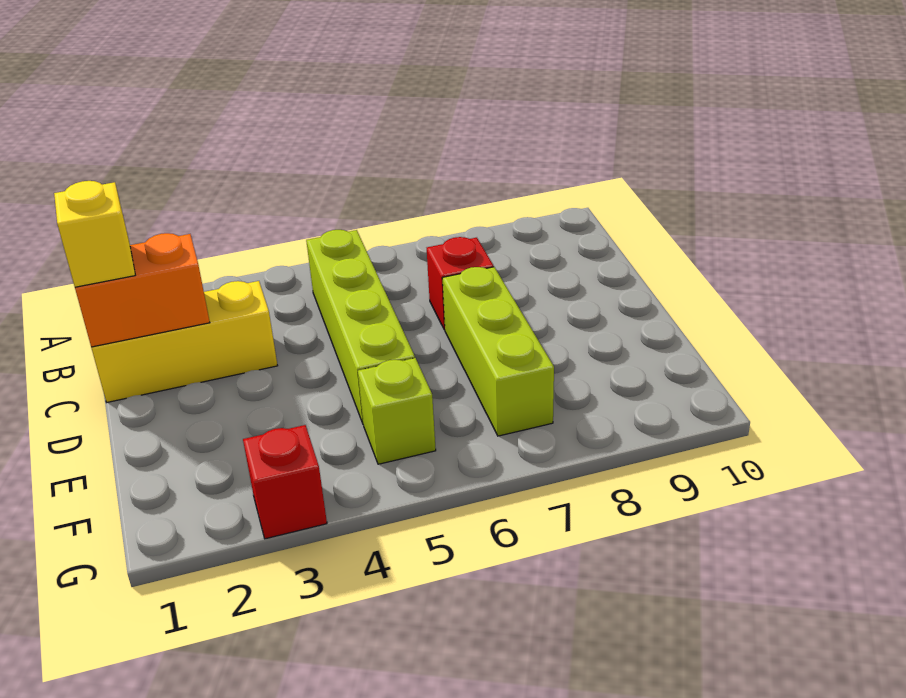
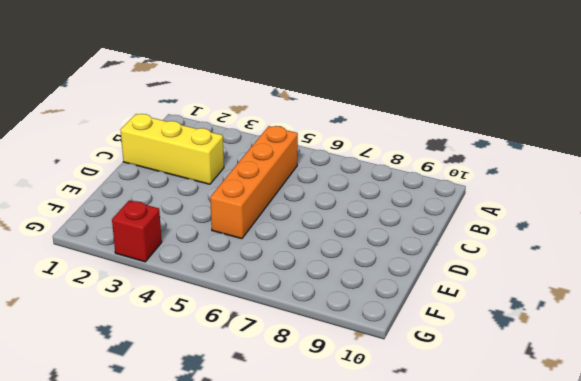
orange brick B5:E5 level 1 -> lime brick B5:E5 level 1
none -> red brick C7 level 1
none -> lime brick D7:F7 level 1

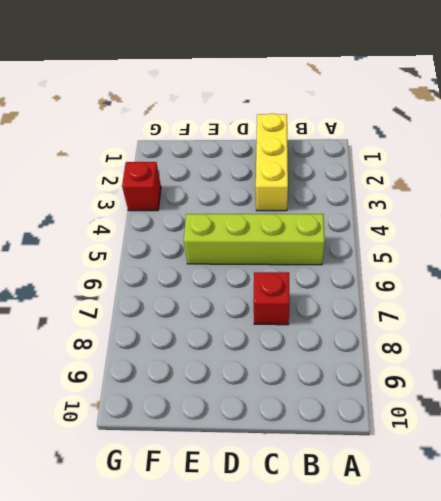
none -> lime brick D7:F7 level 1
none -> lime brick F5 level 1

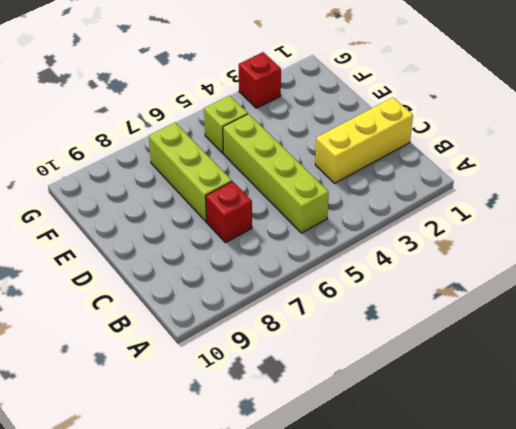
none -> orange brick C1:C2 level 2
none -> yellow brick C1 level 3

